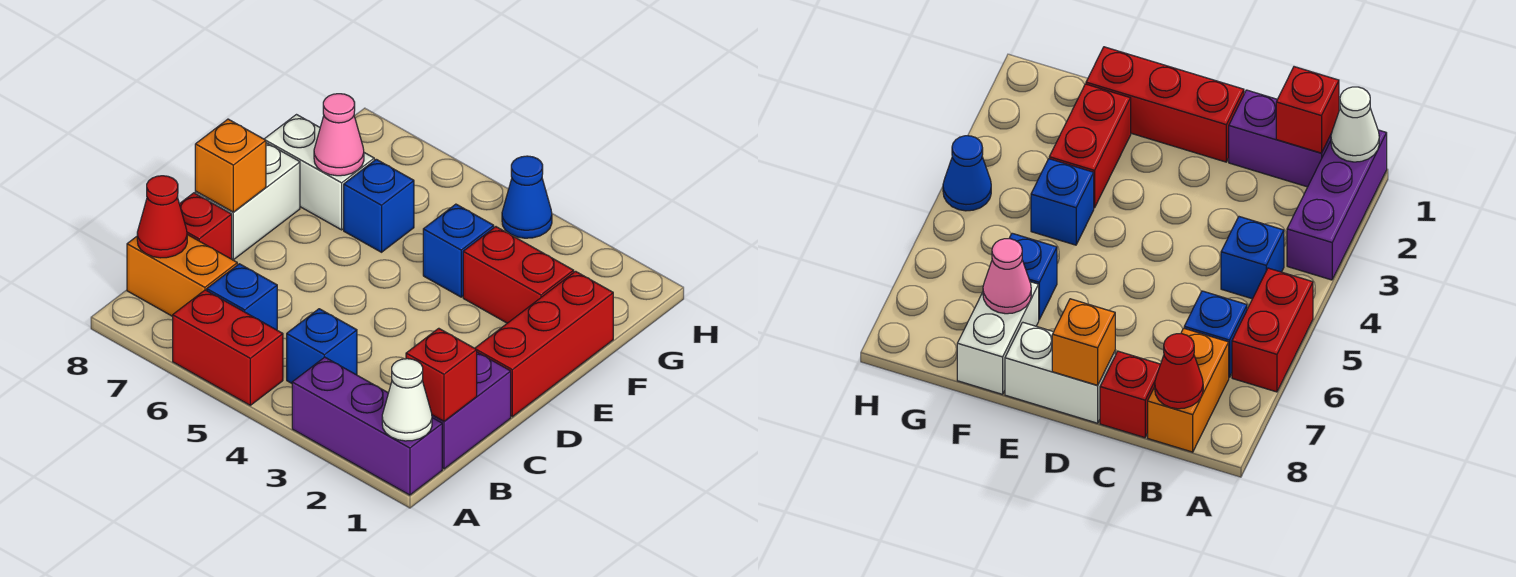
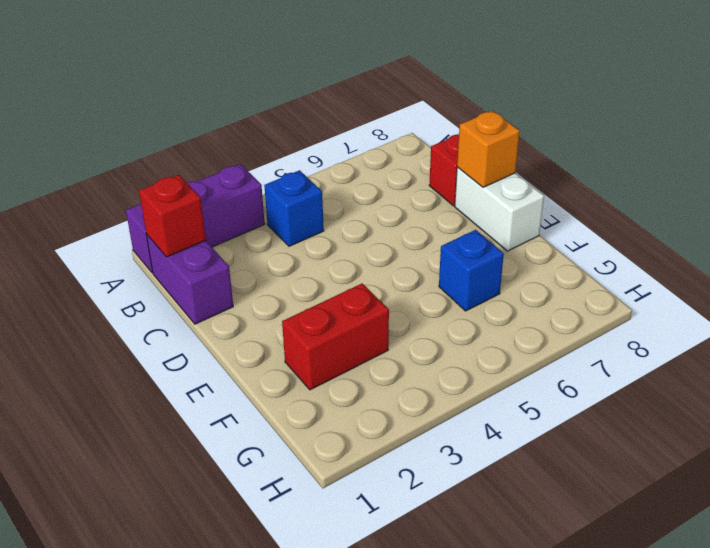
none -> red brick A5:A6 level 1
none -> blue brick B6 level 1
none -> orange brick B7:B8 level 1

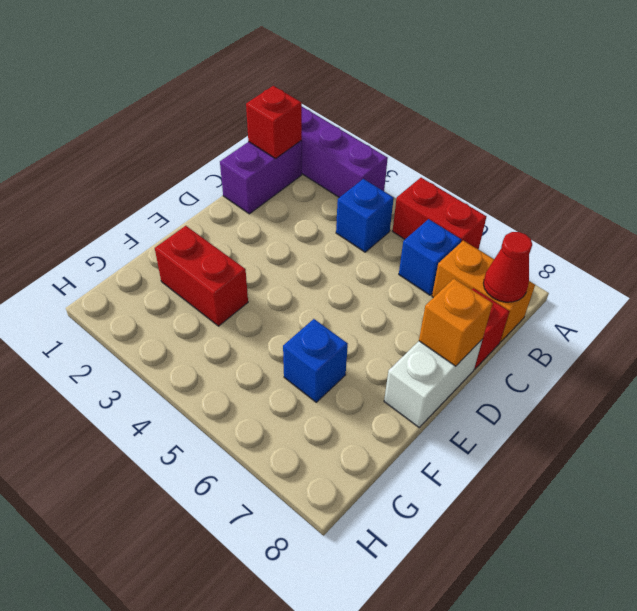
none -> red brick D1:F1 level 1
none -> blue brick F4 level 1
none -> white brick F7:F8 level 1

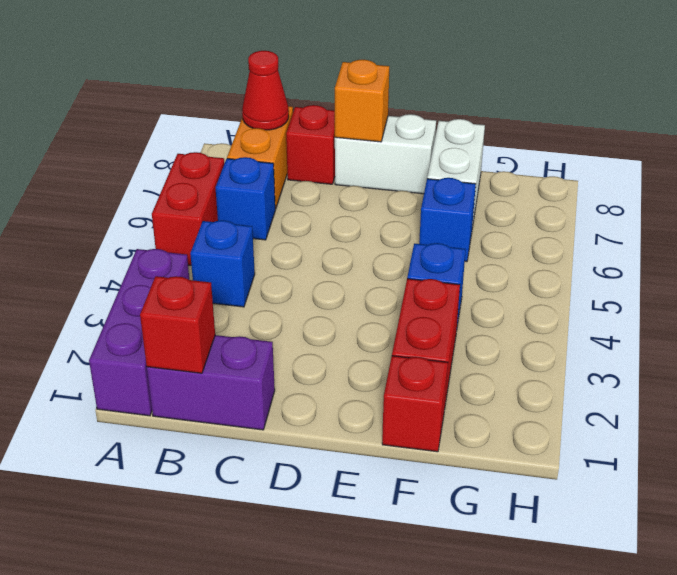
red brick F1 level 1 -> red brick D1:F1 level 1
none -> blue cone H4 level 1
none -> white cone A1 level 2
none -> pink cone F7 level 2

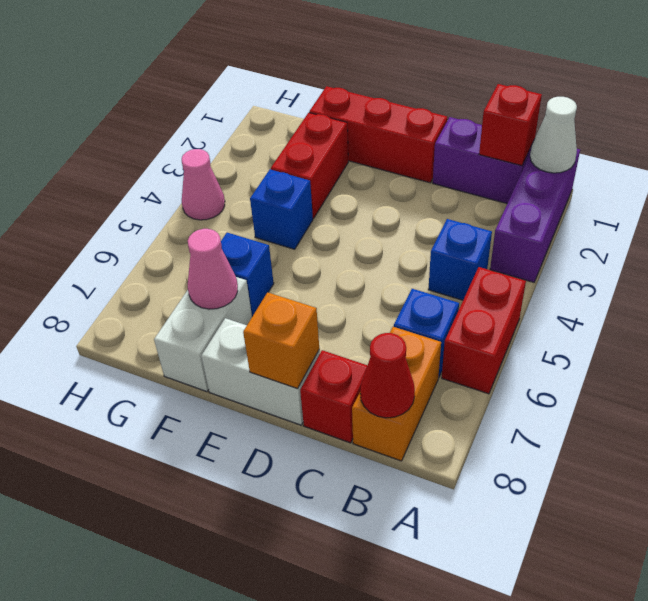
pink cone H4 level 1 -> blue cone H4 level 1

